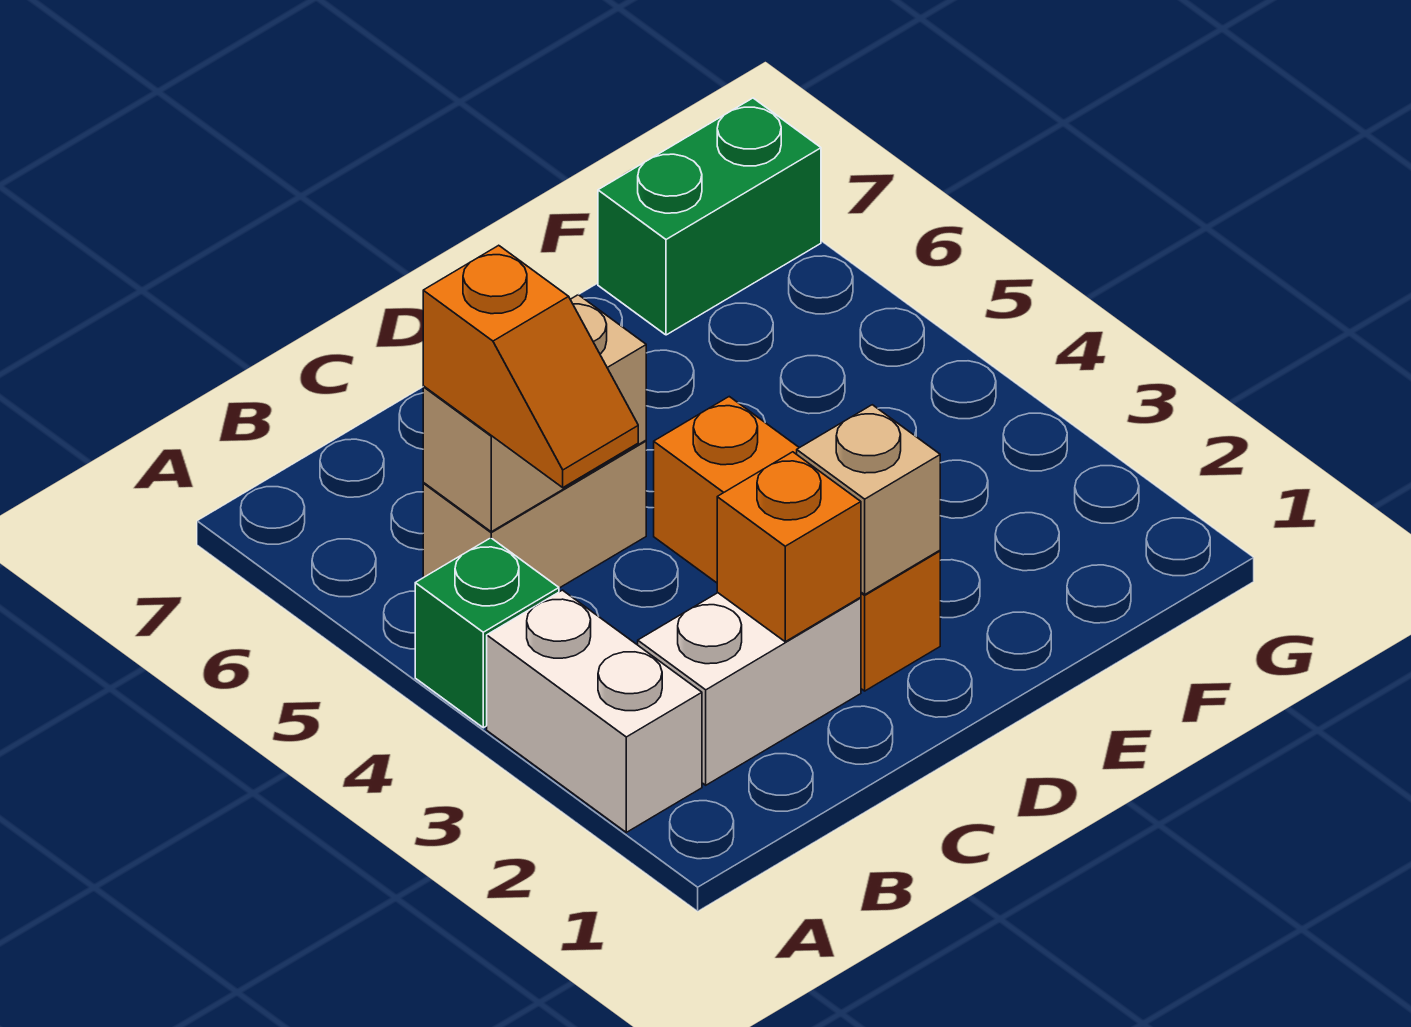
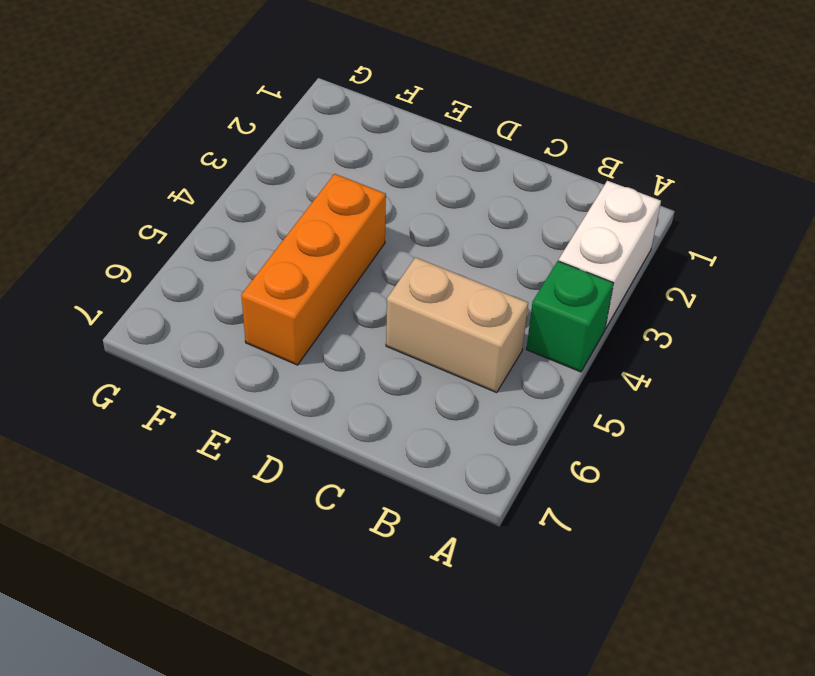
orange brick E4:E6 level 1 -> orange brick D2:D4 level 1
none -> white brick B2:C2 level 1
none -> green brick F7:G7 level 1

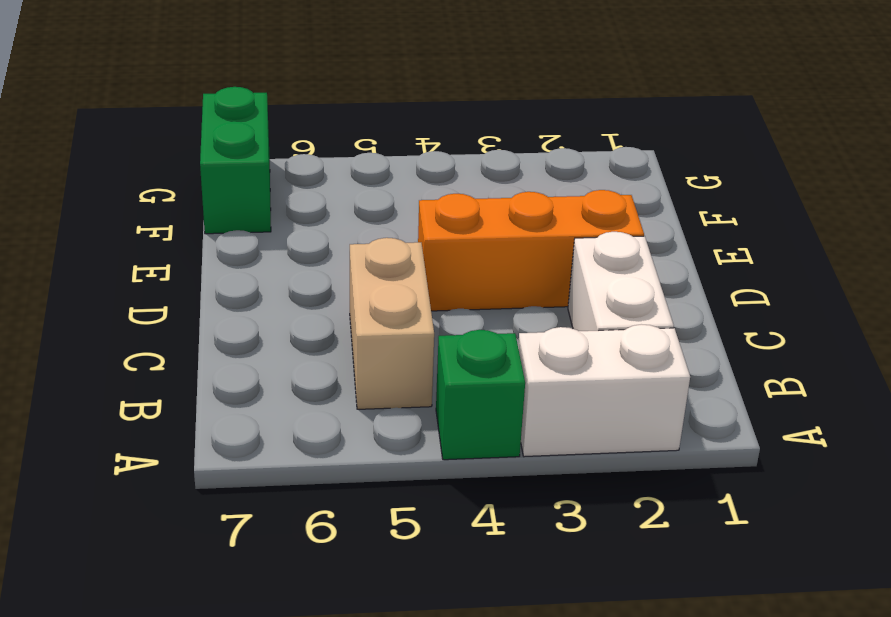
none -> tan brick B5:C5 level 2
none -> orange brick C2 level 2

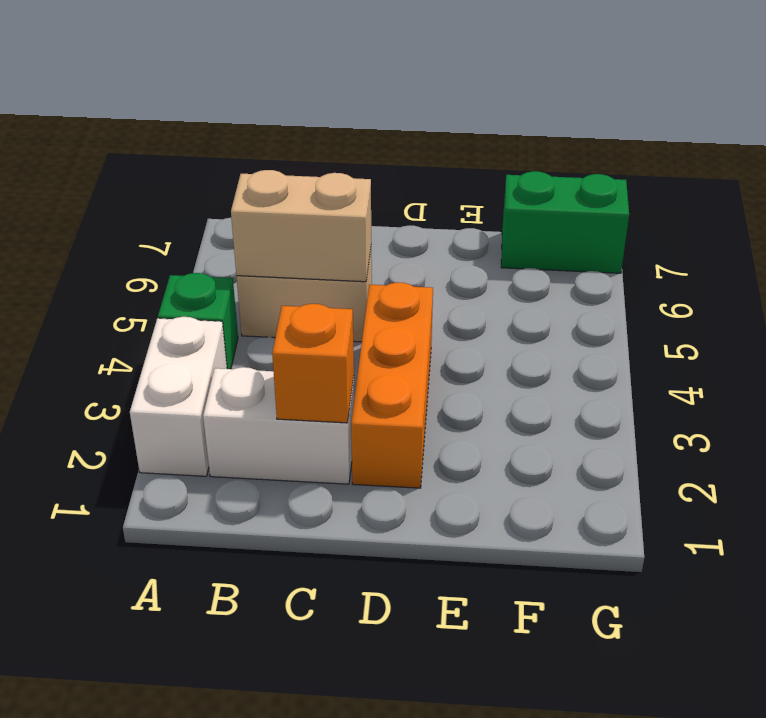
none -> tan brick D2 level 2
none -> orange slope B4:B5 level 3 top 5

